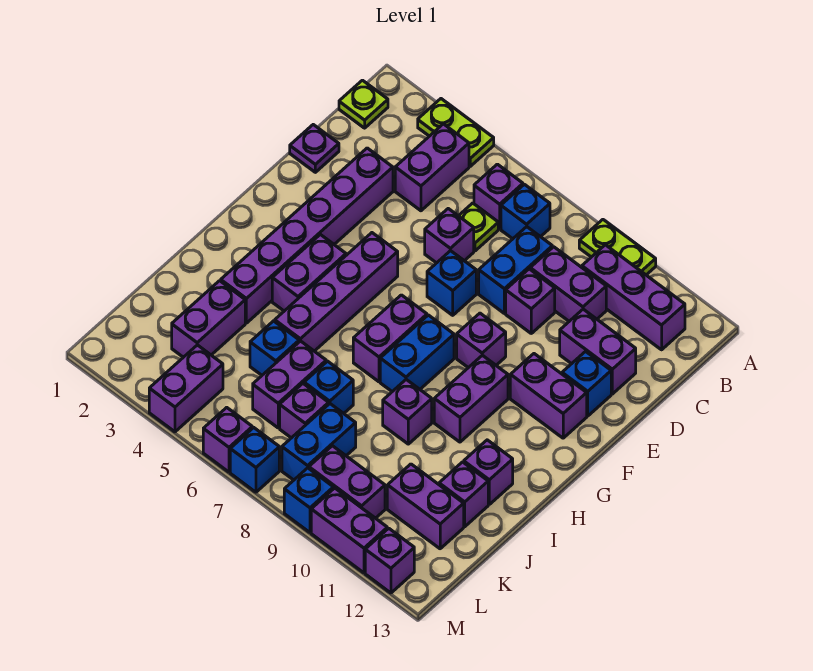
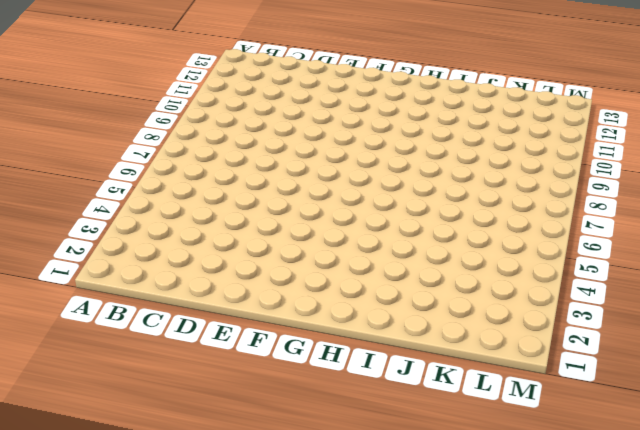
none -> lime plate A3:A4 level 1
none -> lime plate A9:A10 level 1
none -> lime plate B1 level 1
none -> purple brick B4:C4 level 1

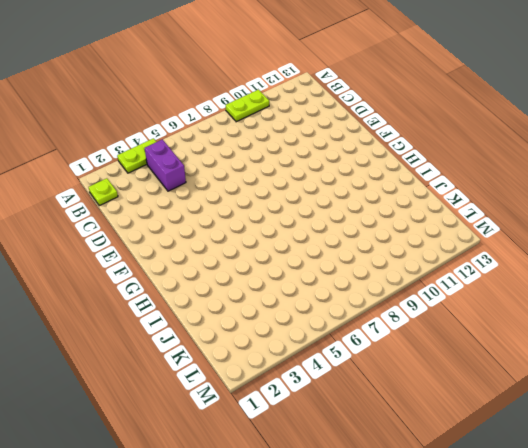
none -> purple brick B6 level 1
none -> blue brick B7 level 1
none -> purple brick B10:B12 level 1
none -> lime plate C6 level 1

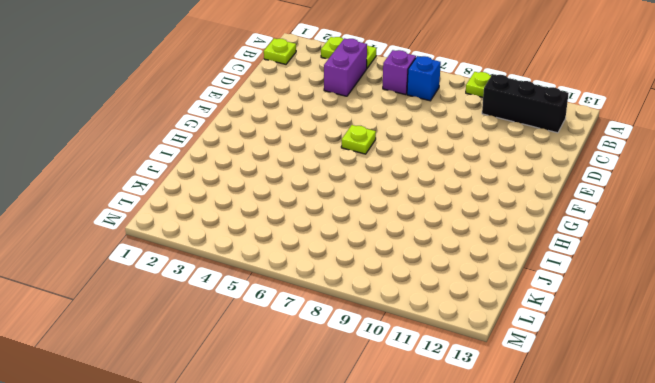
black brick B10:B12 level 1 -> purple brick B10:B12 level 1
lime plate F6 level 1 -> lime plate C6 level 1
none -> blue brick C8:D8 level 1
none -> purple brick C9:C10 level 1
none -> purple plate D1 level 1
none -> purple brick D3:I3 level 1

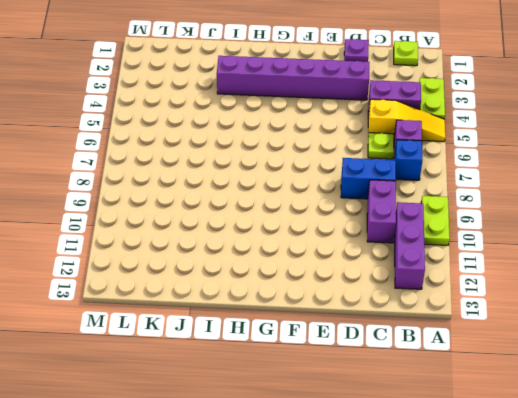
yellow slope A5:C5 level 1 top C -> none
none -> purple brick D6 level 1
none -> purple brick D9 level 1
none -> purple brick D11:D12 level 1
none -> blue brick E7 level 1

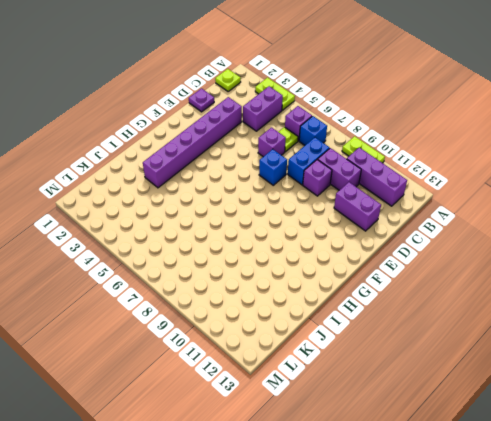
none -> blue brick E12 level 1
none -> purple brick F5:I5 level 1
none -> purple brick F9 level 1
none -> purple brick F11:F12 level 1

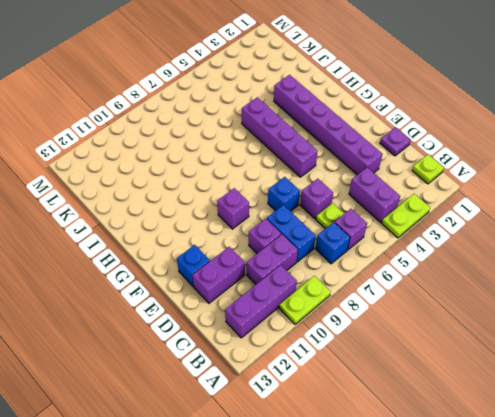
none -> purple brick F11:F12 level 1
none -> purple brick G4:H4 level 1
none -> purple brick G7:H7 level 1
none -> blue brick G8:H8 level 1

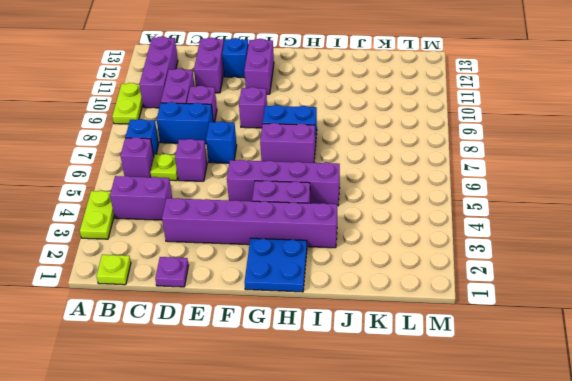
blue plate G1:H2 level 1 -> none
none -> purple brick G10:H10 level 1
none -> purple brick I9 level 1
none -> purple brick I12 level 1
none -> purple brick J3:K3 level 1

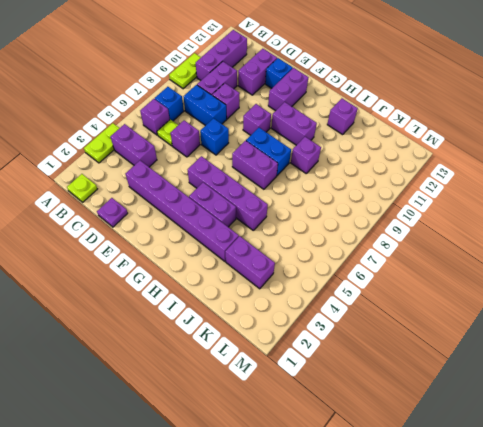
none -> blue brick J5 level 1
none -> purple brick J6:K6 level 1
none -> blue brick J7 level 1
none -> purple brick J12 level 1

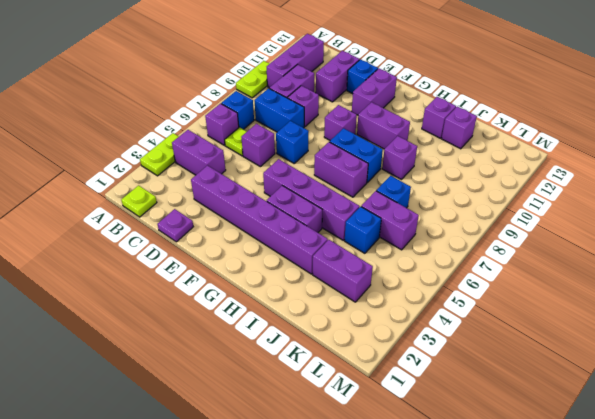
none -> purple brick K7 level 1
none -> blue brick K8:L8 level 1
none -> purple brick K11:K12 level 1
none -> purple brick L4:M4 level 1

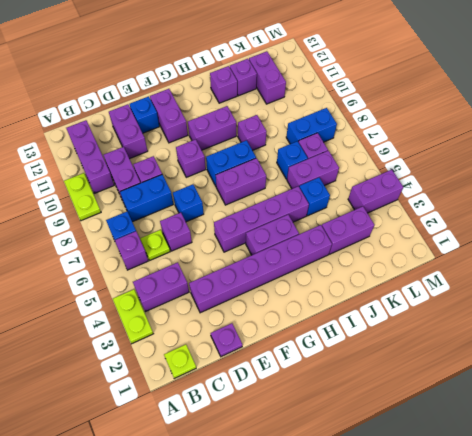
none -> purple brick L9:L10 level 1
none -> purple brick M6 level 1
none -> blue brick M7 level 1
none -> blue brick M9 level 1

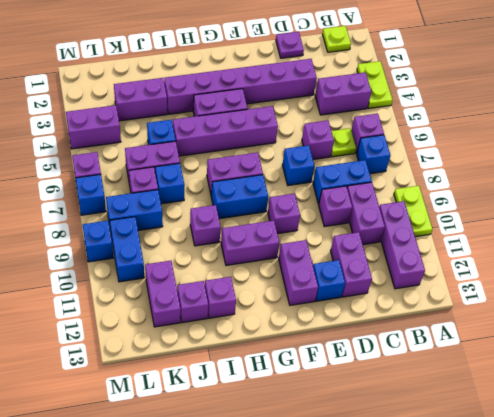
blue brick L9:L10 level 1 -> purple brick L9:L10 level 1
none -> purple brick M10:M11 level 1
none -> purple brick M12 level 1

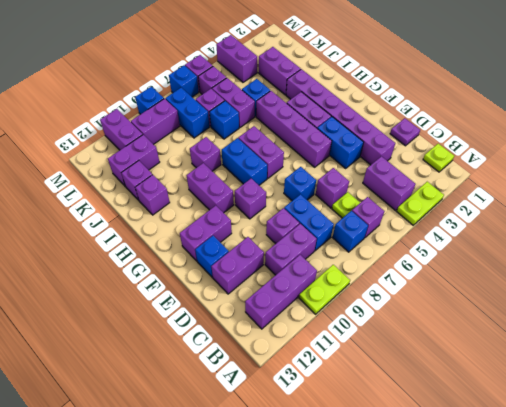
blue brick E4:F4 level 1 -> none
purple brick L6 level 1 -> purple brick M12 level 1
purple brick L11:M11 level 1 -> purple brick M10:M11 level 1

